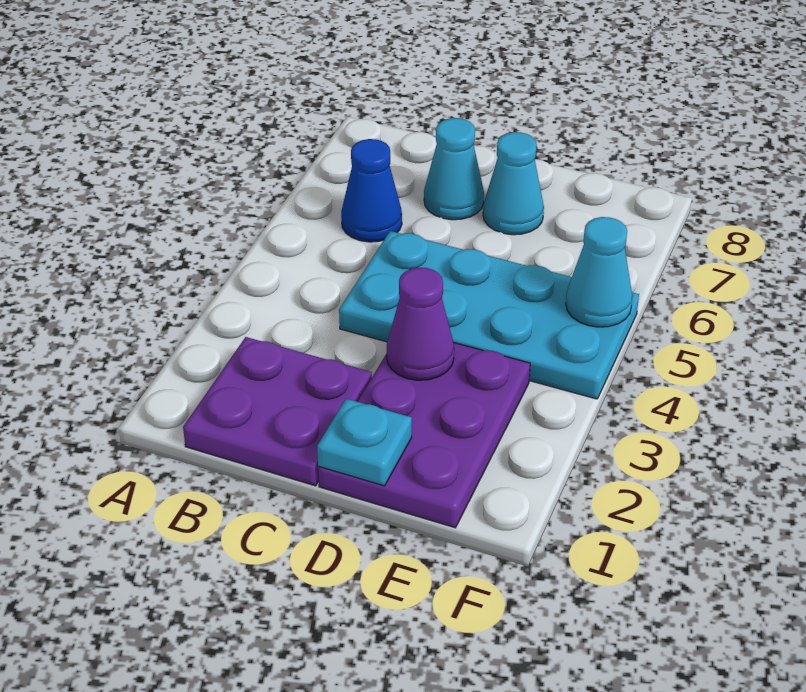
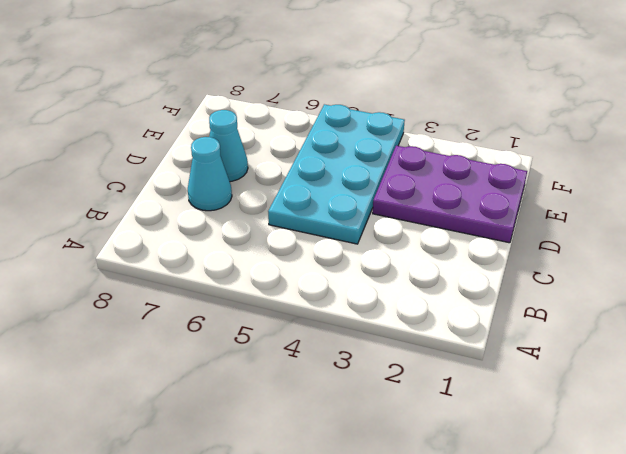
none -> purple plate B1:C2 level 1
none -> blue cone B6 level 1

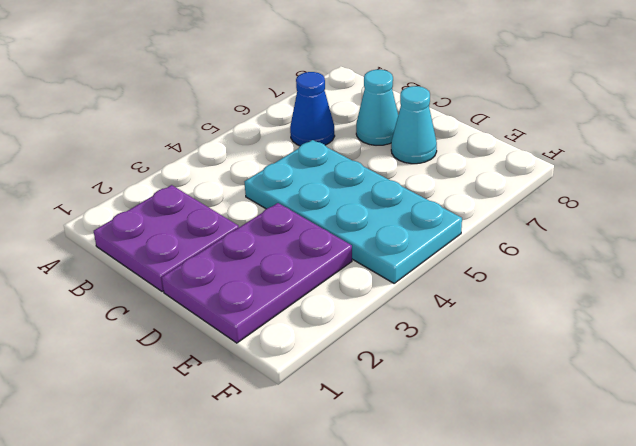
none -> cyan plate D1 level 2
none -> purple cone D3 level 2

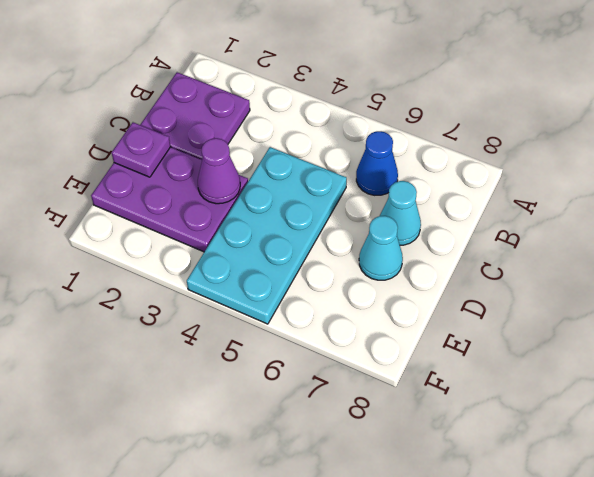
purple plate D1 level 2 -> cyan plate D1 level 2
none -> cyan cone F5 level 2

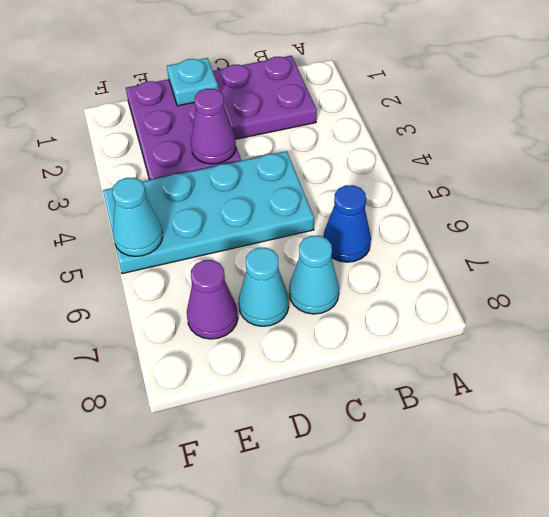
purple cone E7 level 1 -> none

